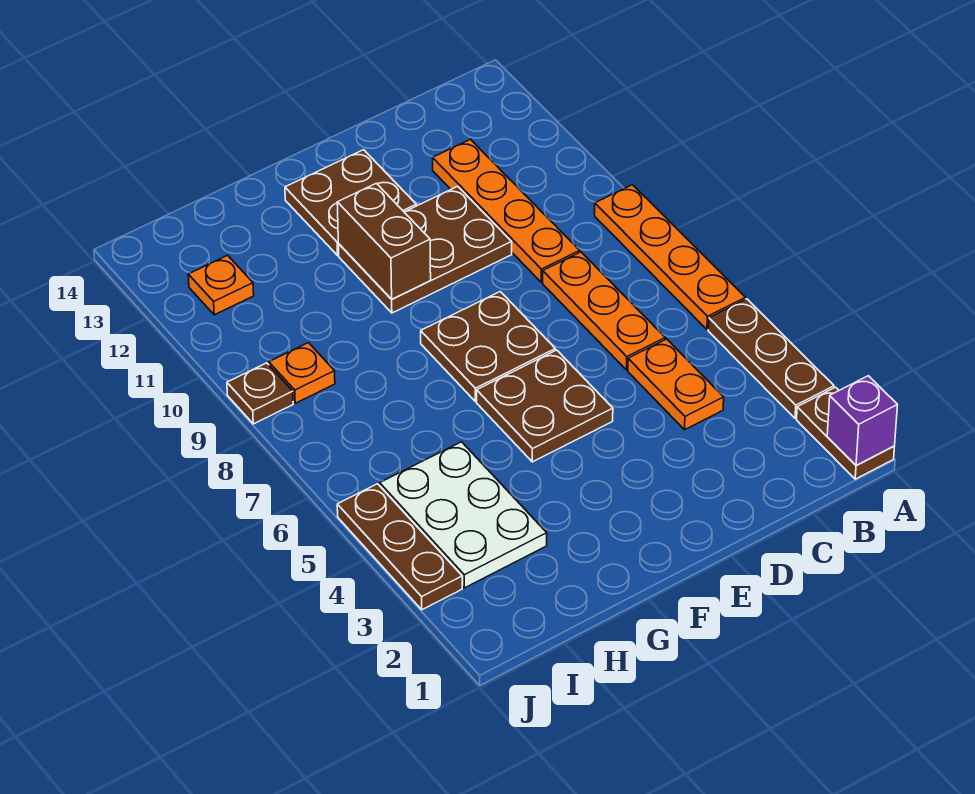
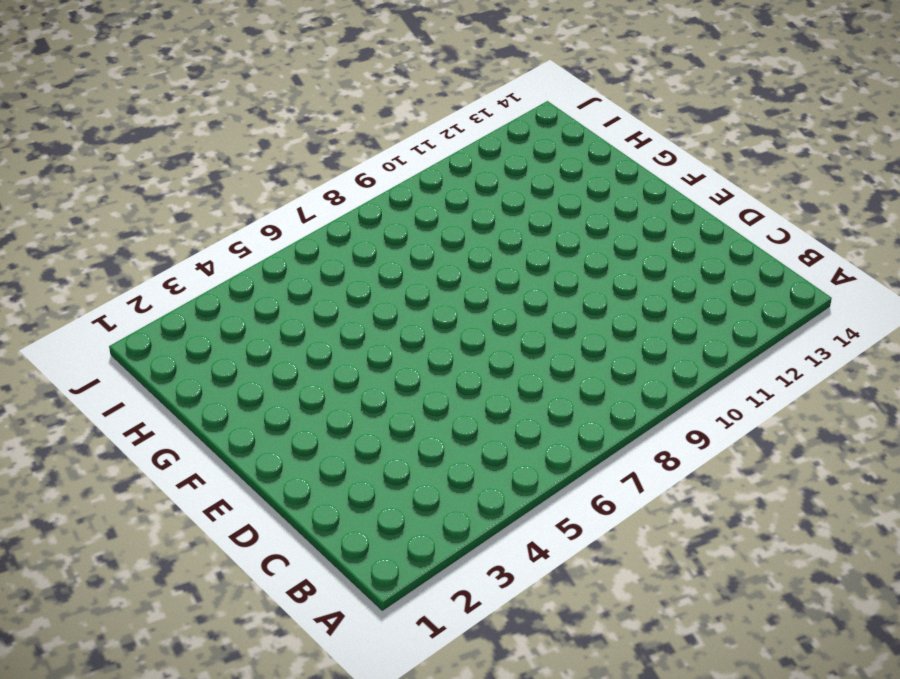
none -> brown plate A1:A2 level 1
none -> brown plate A3:A5 level 1
none -> orange plate A6:A9 level 1

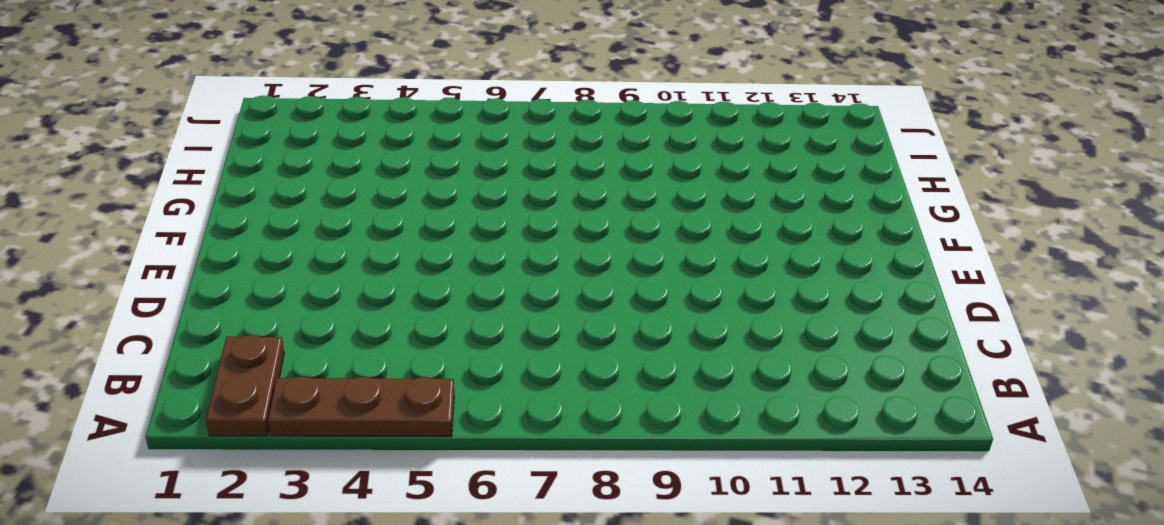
brown plate A2:B2 level 1 -> brown plate A1:A2 level 1
none -> orange plate A6:A9 level 1
none -> orange plate C4:C5 level 1
none -> orange plate C6:C8 level 1

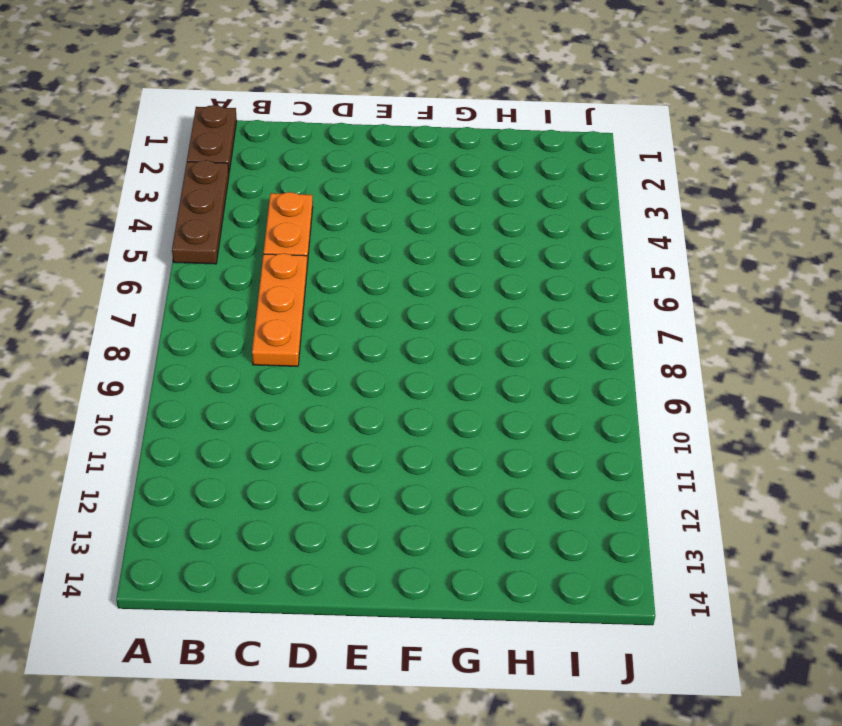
none -> orange plate A6:A9 level 1
none -> orange plate C9:C12 level 1
none -> brown plate D10:F11 level 1

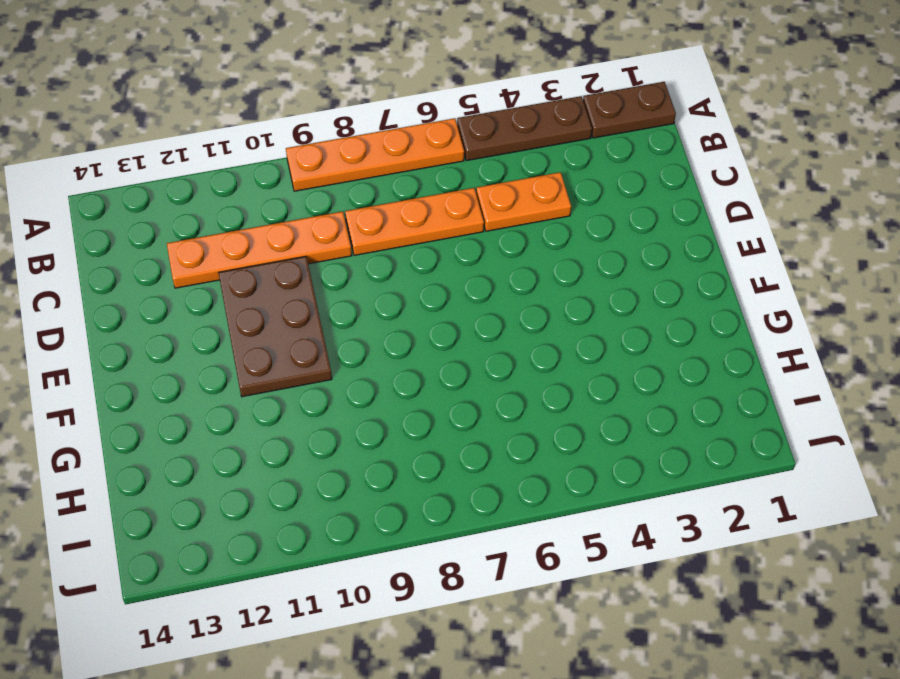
none -> brown plate E5:F6 level 1
none -> brown plate E7:F8 level 1
none -> brown plate E12:F13 level 1

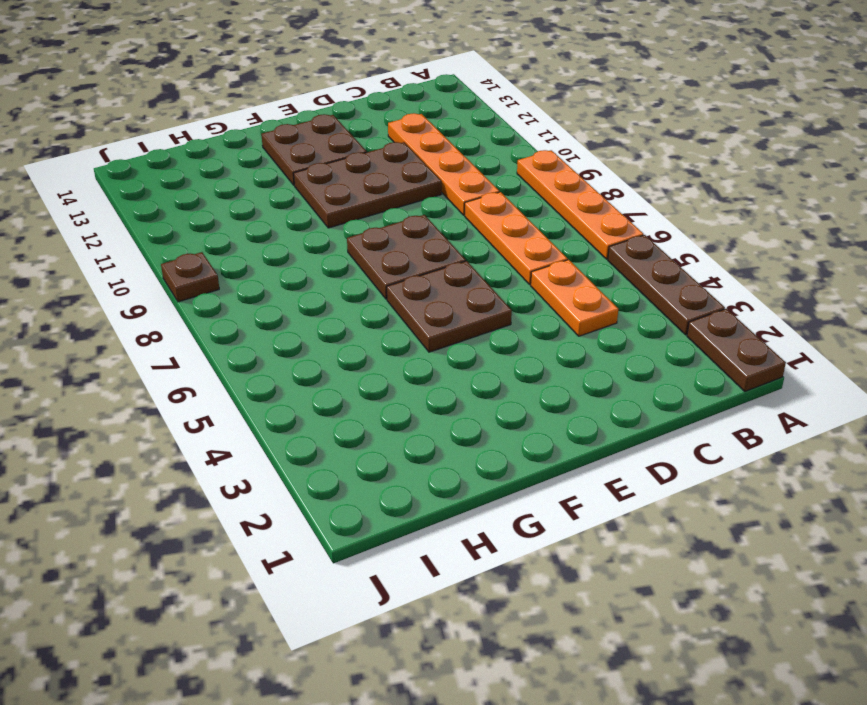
none -> white plate H3:I5 level 1
none -> orange plate I9 level 1
none -> orange plate I12 level 1

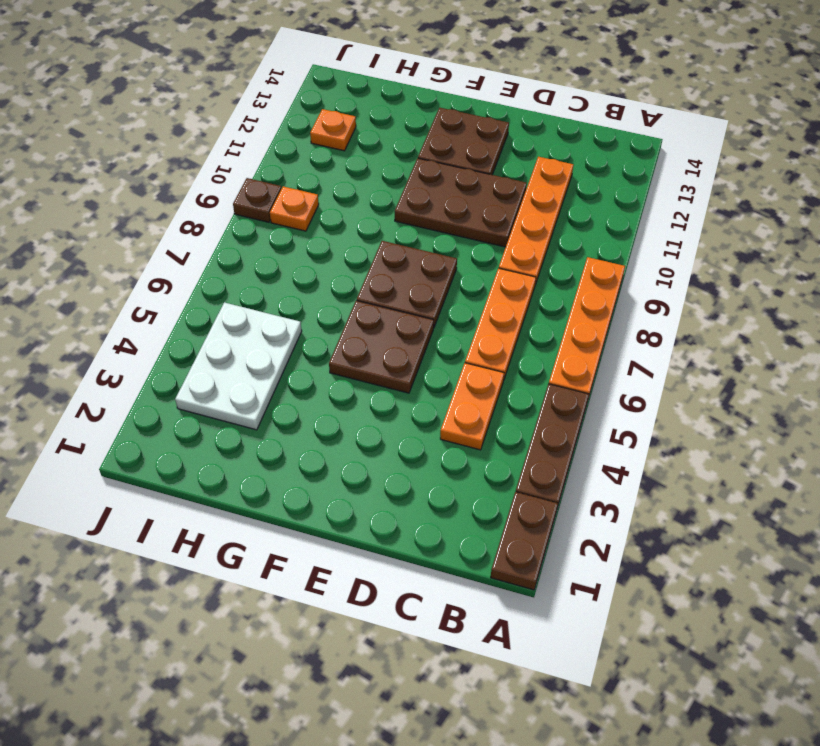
none -> brown plate J3:J5 level 1
none -> purple brick A1 level 2
none -> brown brick F10:F11 level 2

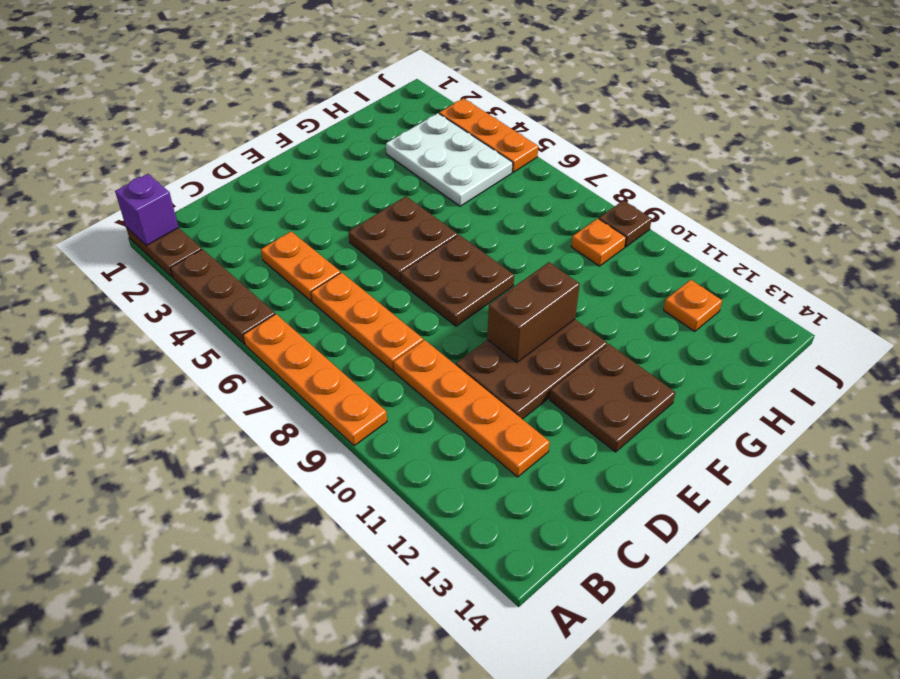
brown brick E10:F10 level 2 -> brown brick F10:F11 level 2
orange plate J3:J5 level 1 -> brown plate J3:J5 level 1

